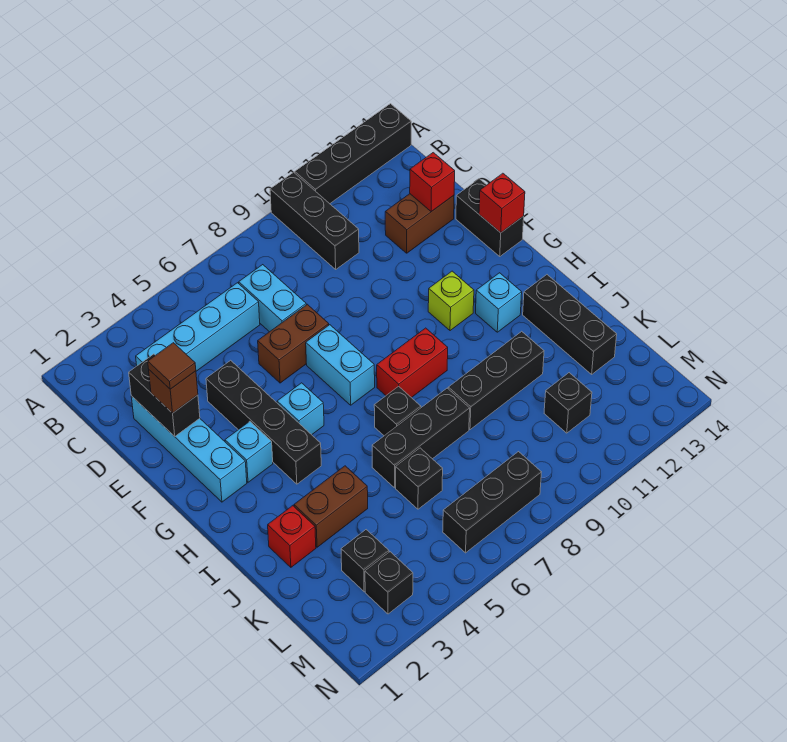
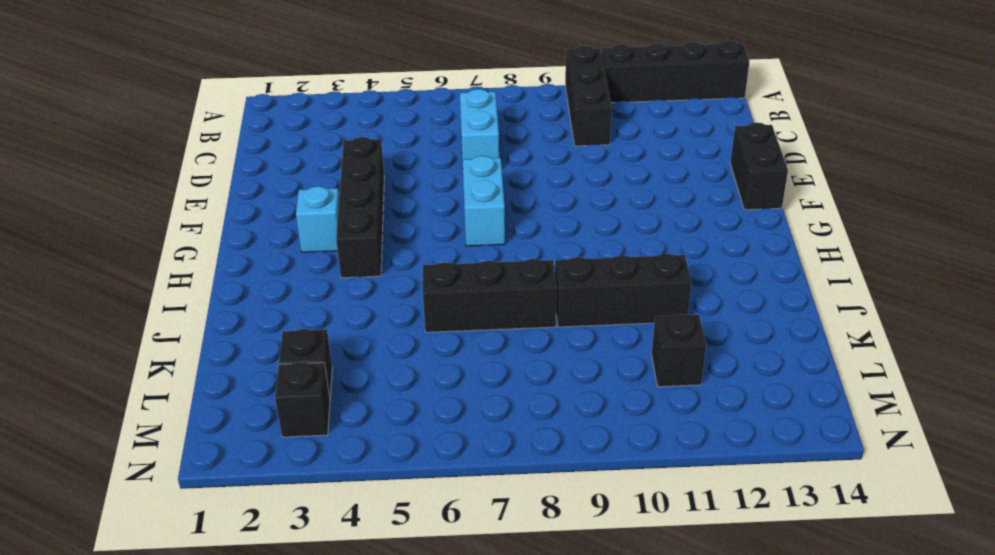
none -> cyan brick C3:C6 level 1
none -> cyan brick D2:G2 level 1
none -> brown brick D12:D13 level 1
none -> brown brick E6:E7 level 1

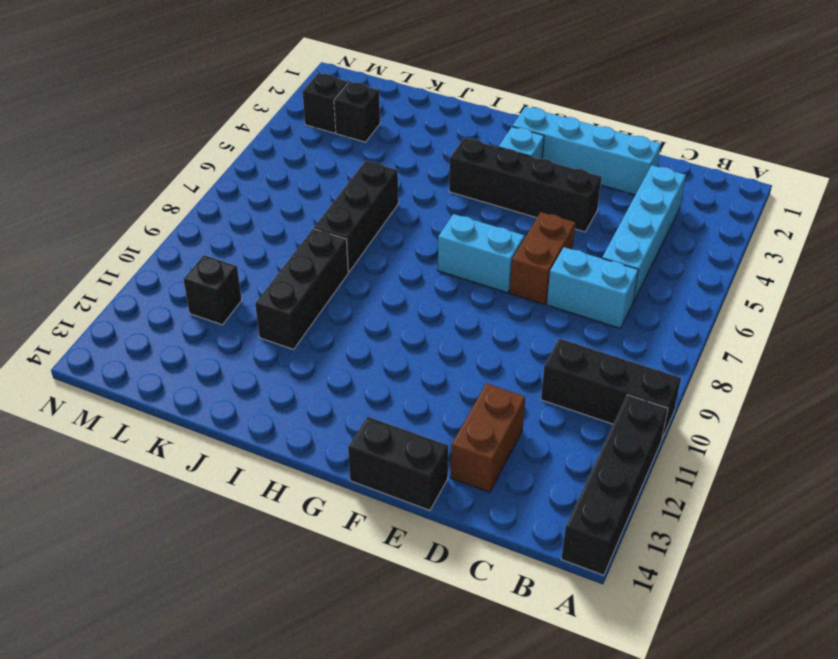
none -> cyan brick G5 level 1
none -> lime brick G11 level 1
none -> red brick H8:H9 level 1
none -> cyan brick H12 level 1

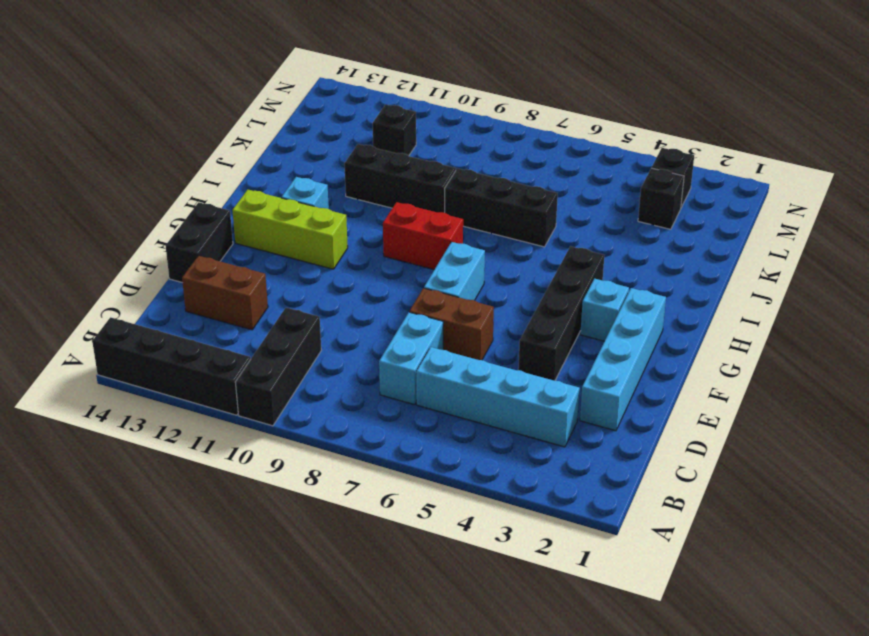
lime brick G11:G13 level 1 -> lime brick G11 level 1
none -> cyan brick G5 level 1
none -> black brick I7 level 1
none -> black brick I13:K13 level 1
none -> red brick J2 level 1

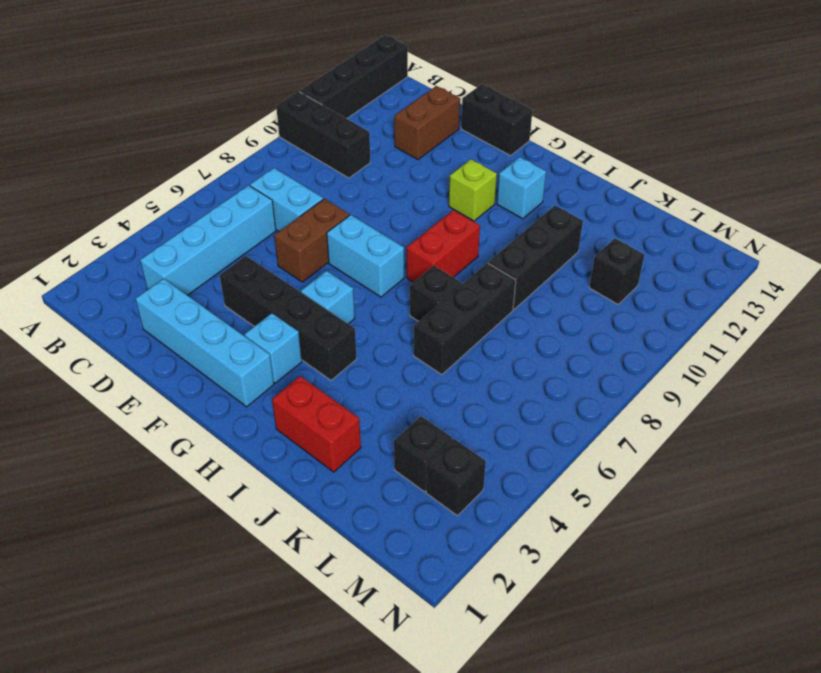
red brick I2:J2 level 1 -> red brick J2 level 1
none -> black brick I13:K13 level 1
none -> brown brick J3:J4 level 1
none -> black brick K6 level 1
none -> black brick M6:M8 level 1

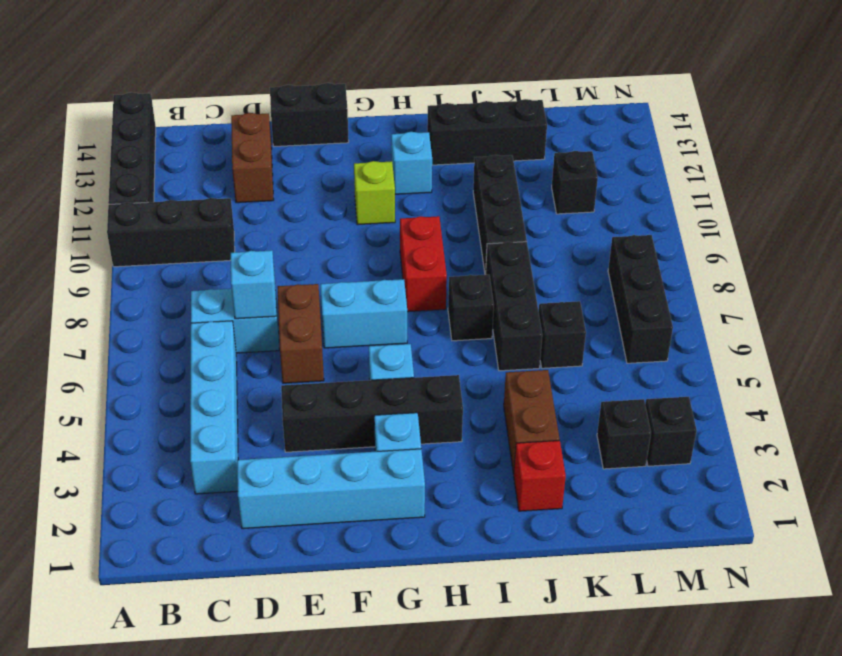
cyan brick D7 level 2 -> none
none -> black brick D2:E2 level 2
none -> red brick D13 level 2
none -> red brick F14 level 2
none -> brown brick E2 level 3

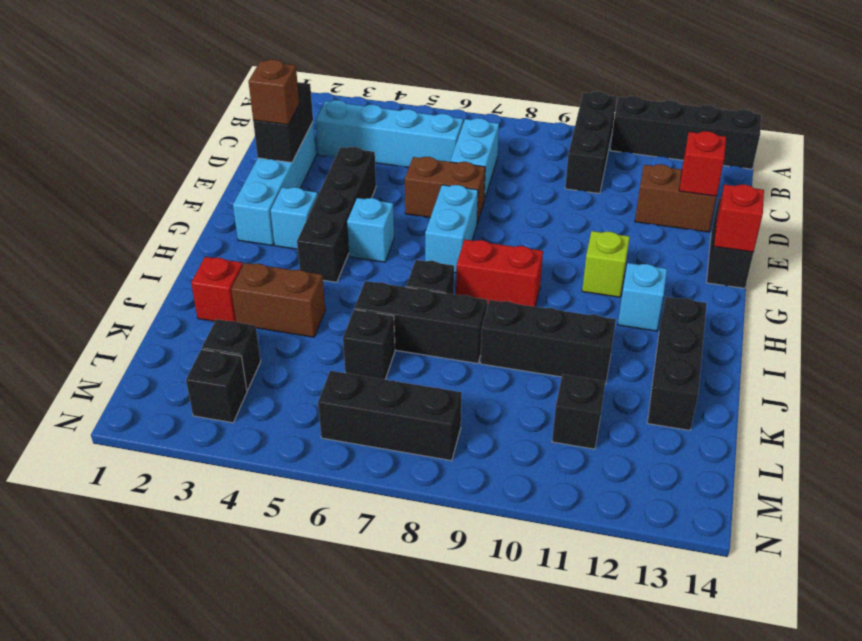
none -> brown tile E2 level 4

